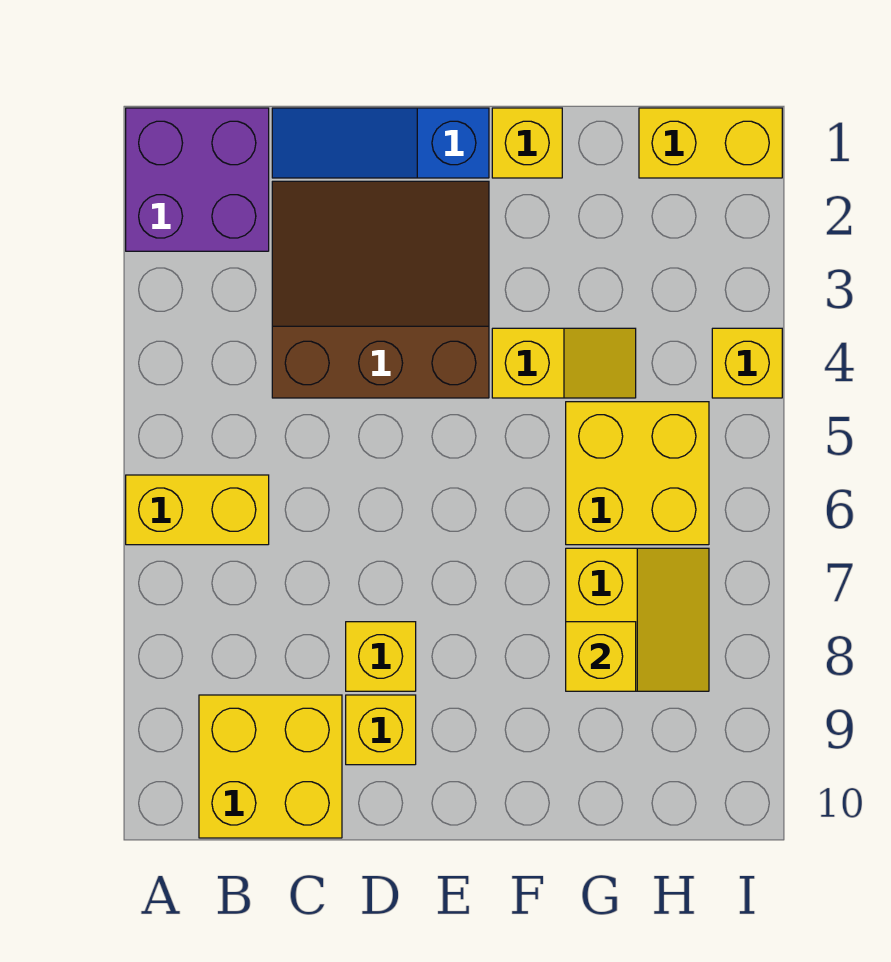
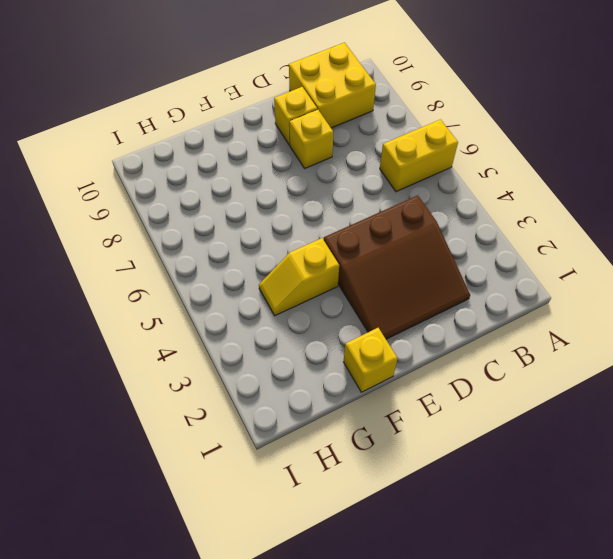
none -> purple brick A1:B2 level 1
none -> blue slope C1:E1 level 1 top E
none -> yellow brick G5:H6 level 1

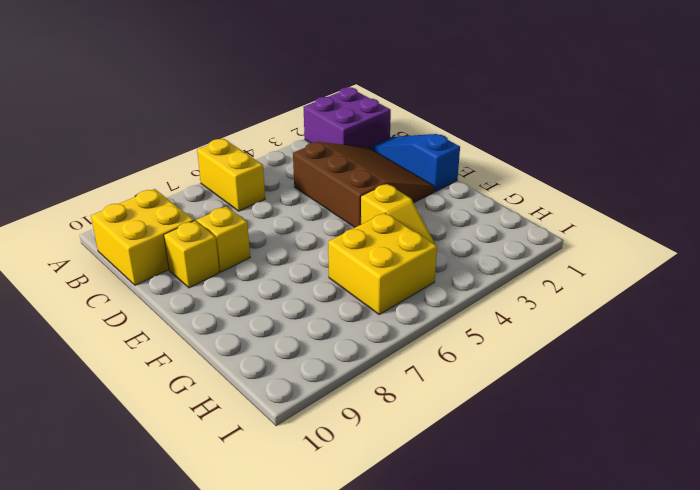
none -> yellow brick F1 level 1
none -> yellow slope G7:H8 level 1 top G
none -> yellow brick H1:I1 level 1

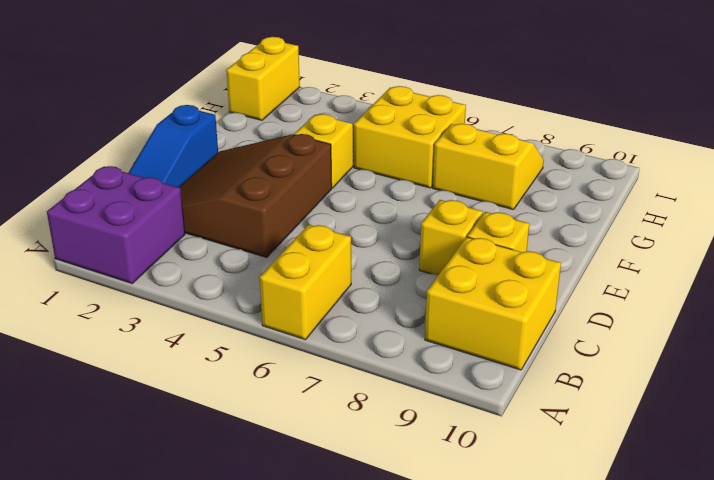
none -> yellow brick F1 level 1
none -> yellow brick I4 level 1
none -> yellow brick G8 level 2

